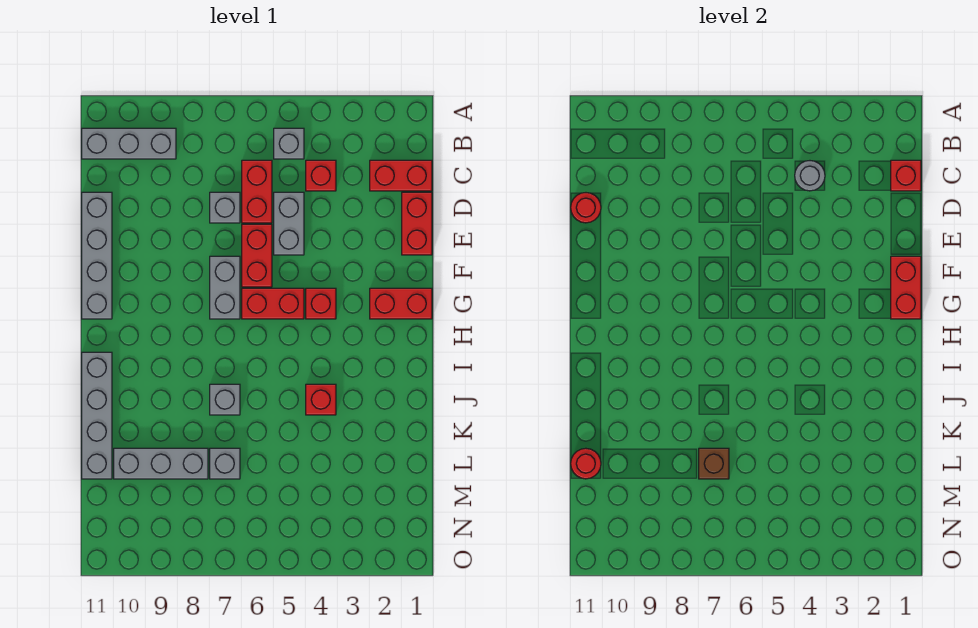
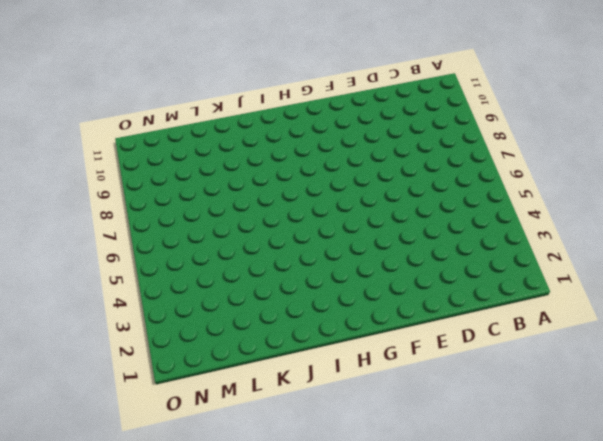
none -> grey brick B5 level 1
none -> grey brick B9:B11 level 1
none -> red brick C1:C2 level 1

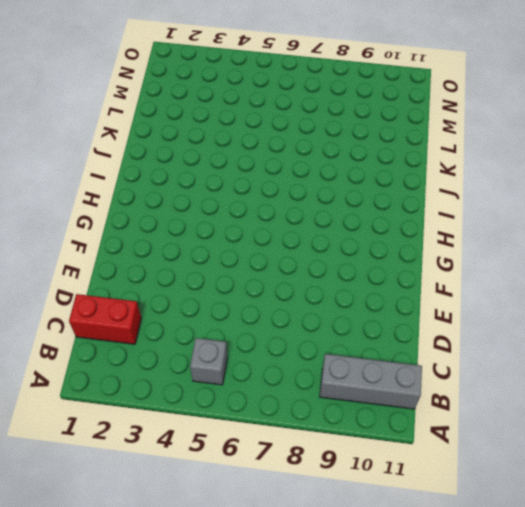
none -> red brick C4 level 1
none -> red brick C6:D6 level 1
none -> red brick D1:E1 level 1

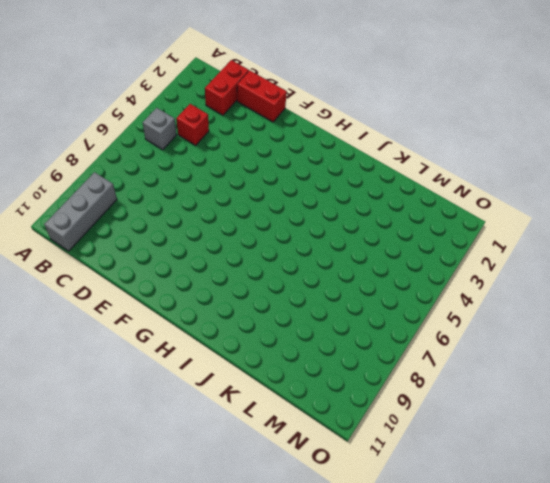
none -> red brick C6:D6 level 1
none -> grey brick D5:E5 level 1
none -> grey brick D7 level 1

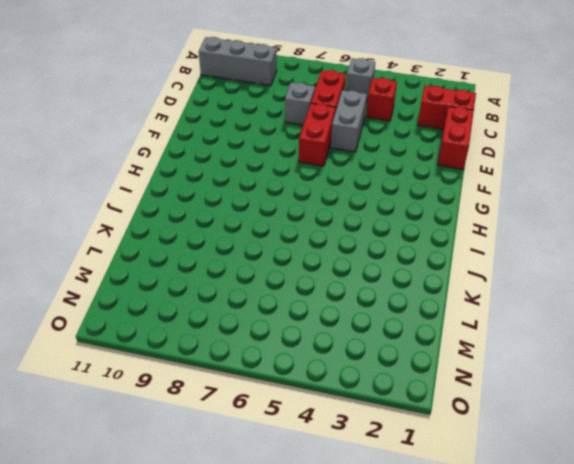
none -> grey brick D11:G11 level 1
none -> grey brick F7:G7 level 1
none -> red brick G1:G2 level 1

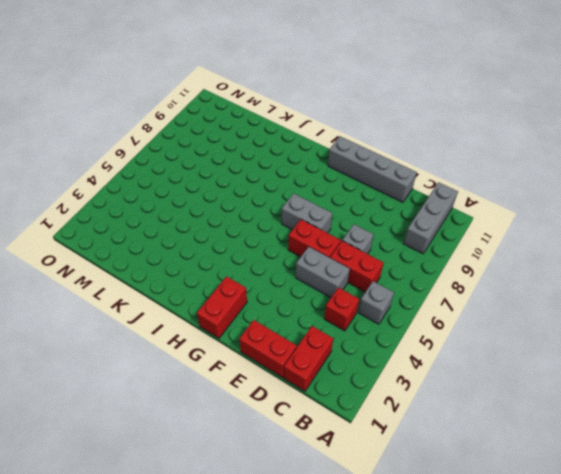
none -> red brick G4 level 1
none -> red brick G5:G6 level 1
none -> grey brick I11:L11 level 1

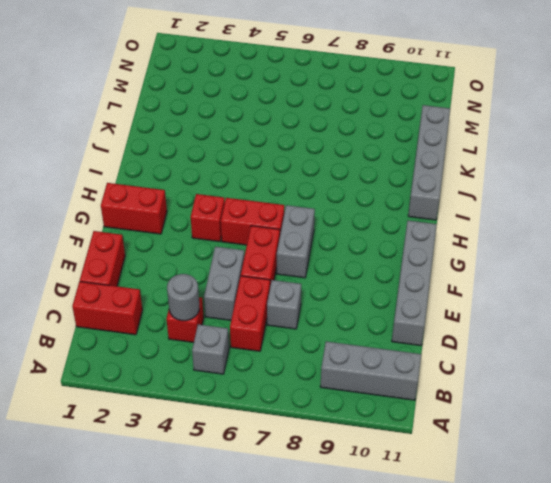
none -> red brick J4 level 1
none -> grey brick J7 level 1
none -> grey brick L7 level 1

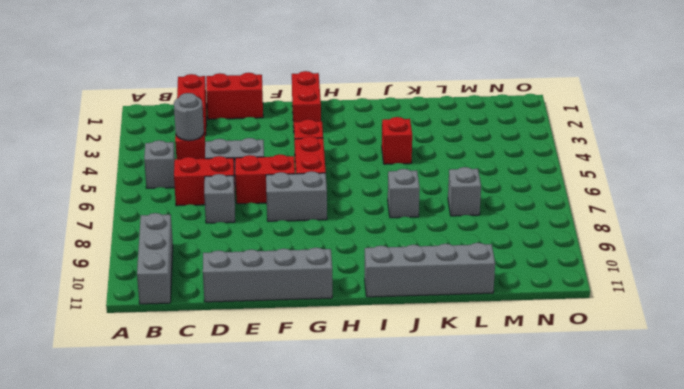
none -> grey brick L8:L10 level 1
none -> red brick C1 level 2
none -> red round brick D11 level 2

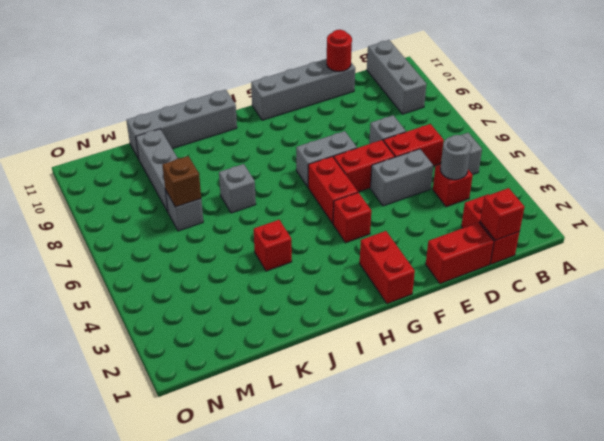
none -> red brick F1:G1 level 2
none -> red round brick L11 level 2

